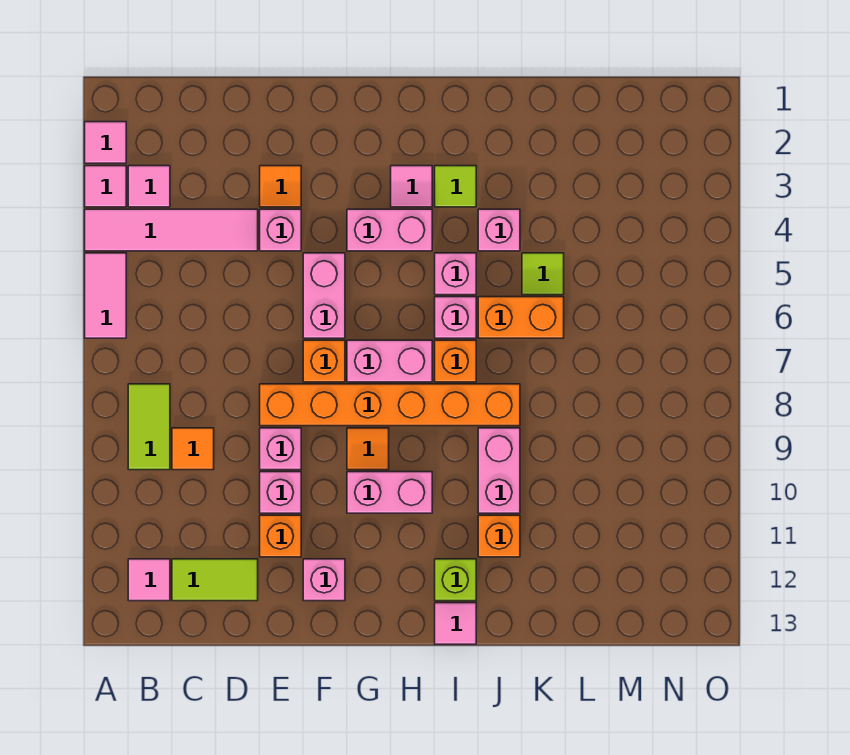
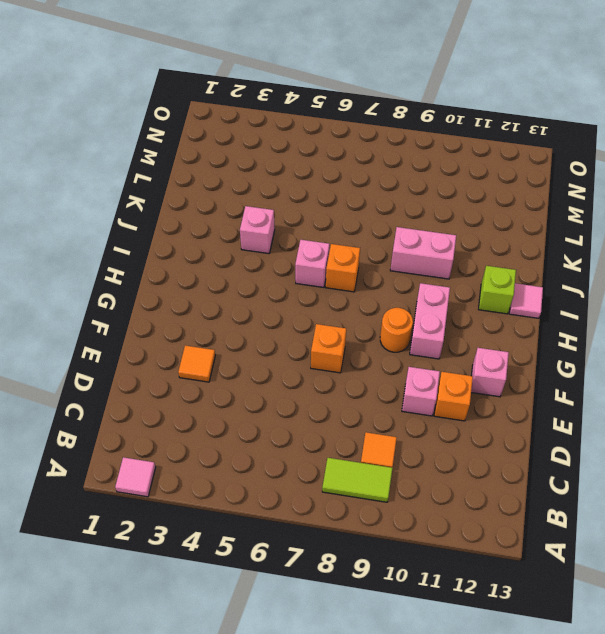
orange round brick G9 level 1 -> orange tile G9 level 1
none -> pink tile A3 level 1
none -> pink tile A4:D4 level 1
none -> pink tile A5:A6 level 1
none -> pink tile B3 level 1

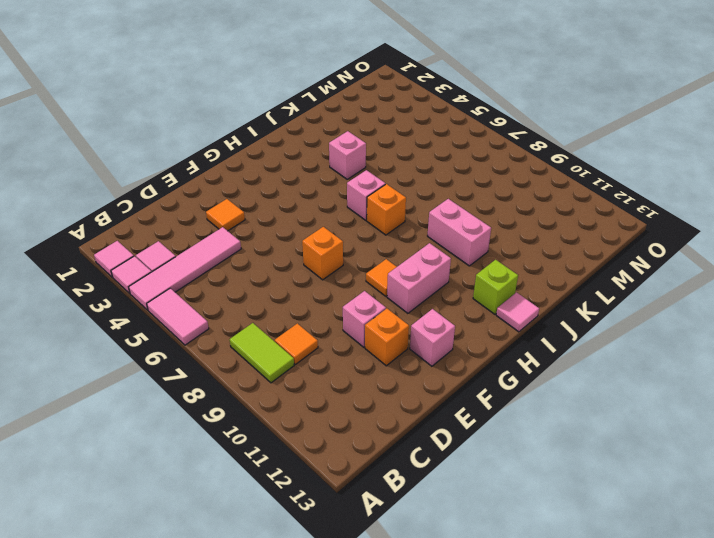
none -> pink tile B12 level 1
none -> lime tile C12:D12 level 1
none -> pink brick E4 level 1
none -> orange brick E8:J8 level 1

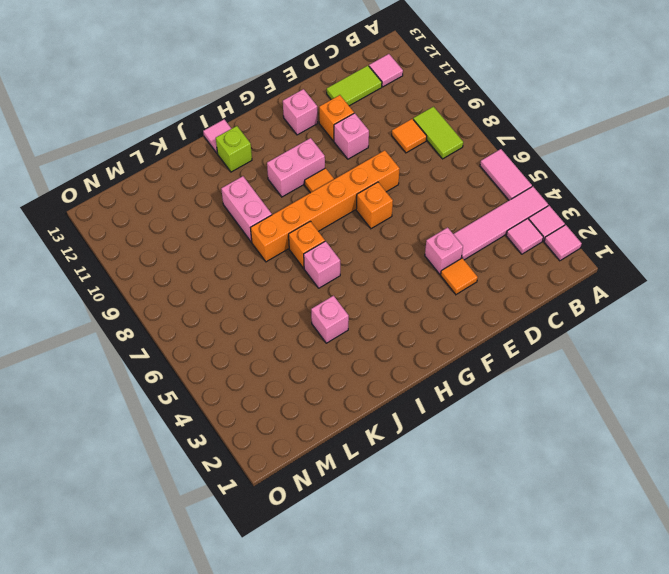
none -> pink brick E9 level 1
none -> pink brick F5:F6 level 1
none -> pink brick G4:H4 level 1
none -> pink brick G7:H7 level 1

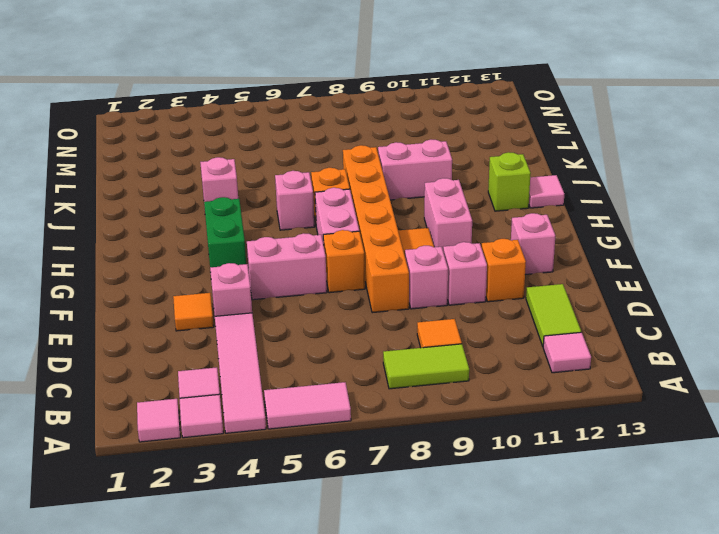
green brick G4:H4 level 1 -> pink brick G4:H4 level 1
none -> pink tile H3 level 1
none -> lime tile I3 level 1
none -> pink brick I5 level 1
none -> orange brick J6:K6 level 1

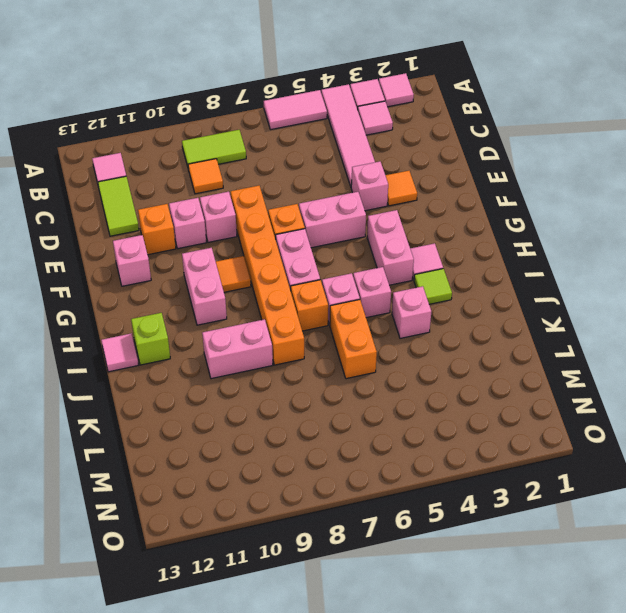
none -> orange brick J11 level 1
none -> lime tile K5 level 1

